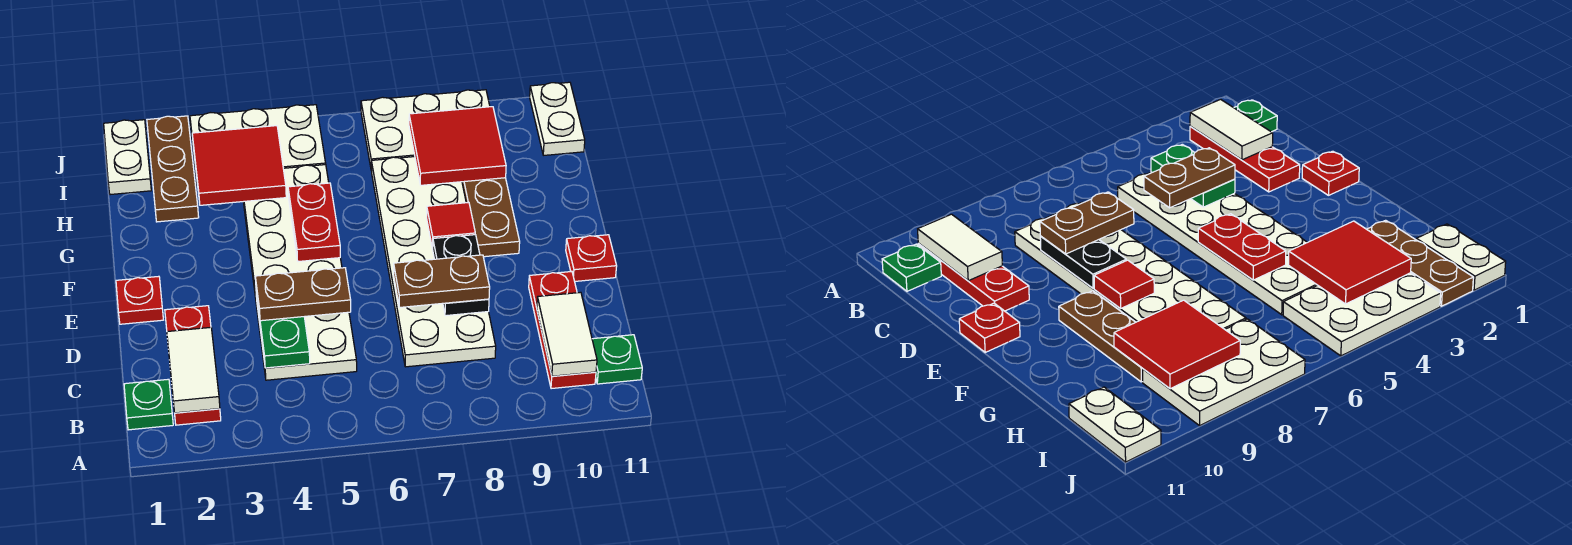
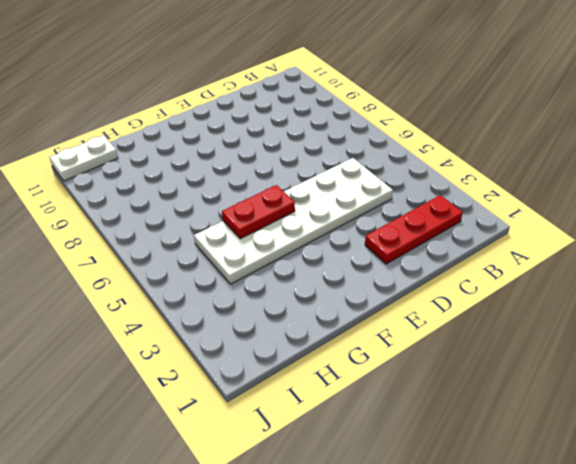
none -> green plate B1 level 1
none -> red plate B10:D10 level 1
none -> green plate B11 level 1

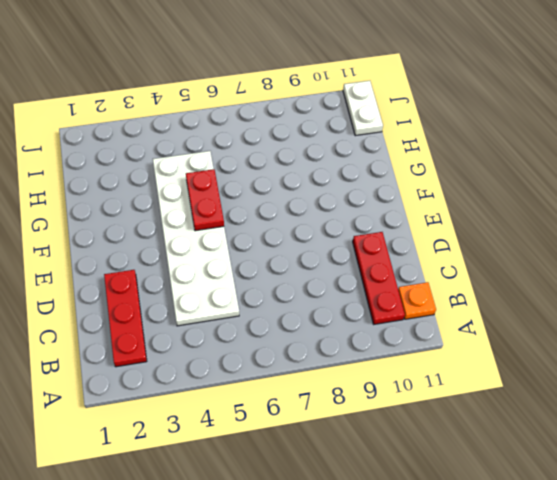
orange plate B11 level 1 -> green plate B11 level 1
none -> green plate B1 level 1
none -> white plate C7:H8 level 1
none -> red plate E1 level 1

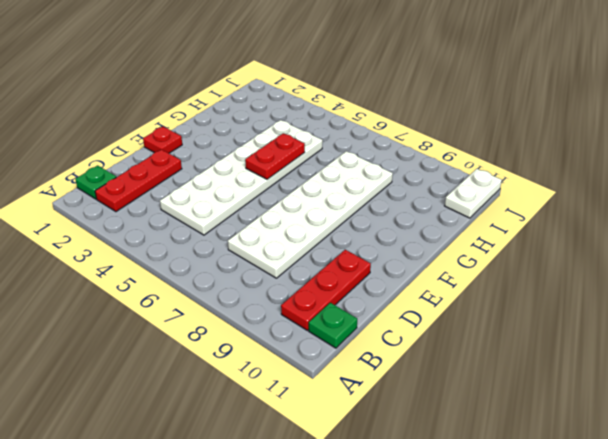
none -> red plate E11 level 1
none -> brown plate F9:H9 level 1
none -> brown plate H2:J2 level 1

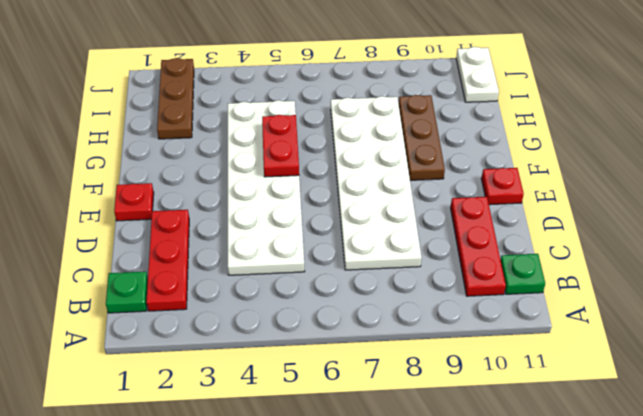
none -> white plate I1:J1 level 1
none -> white plate I3:J5 level 1
none -> white plate I7:J9 level 1

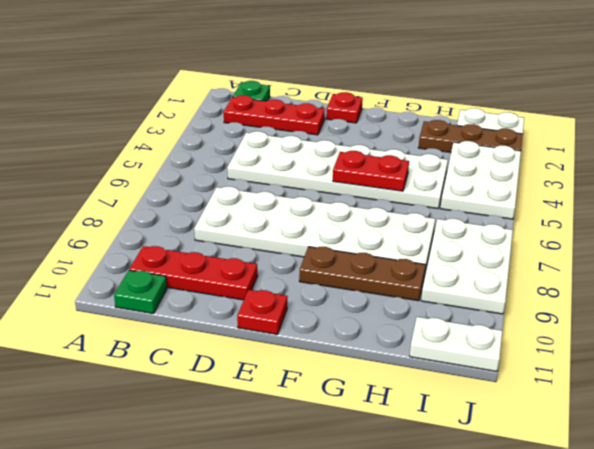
none -> white tile B2:C2 level 2
none -> white tile B10:C10 level 2
none -> green plate C4:D4 level 2

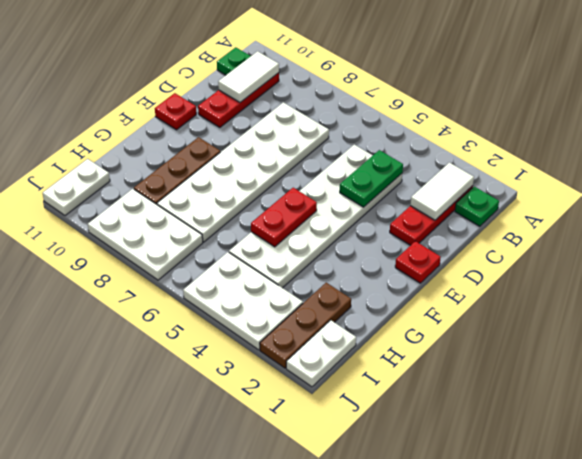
none -> black plate D8:E8 level 2
none -> red tile F8 level 2
none -> red tile H3:I4 level 2

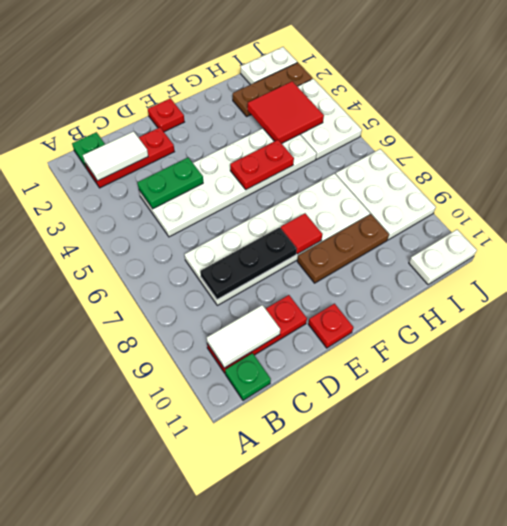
black plate C8:E8 level 2 -> black plate D8:E8 level 2
none -> red tile H8:I9 level 2
none -> brown plate D4:D5 level 3
none -> brown plate D7:D8 level 3

